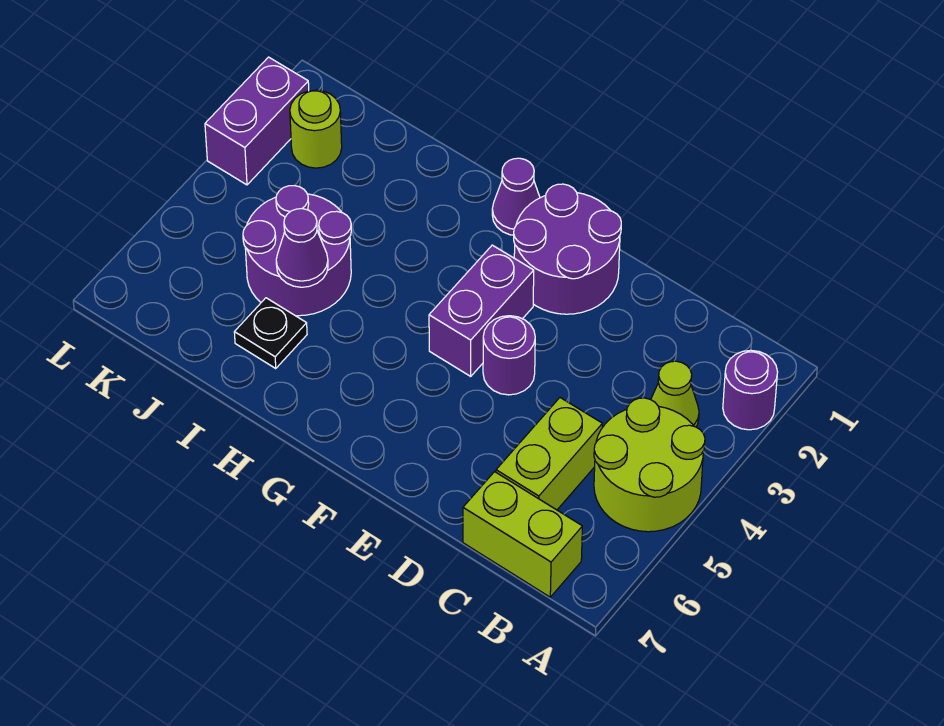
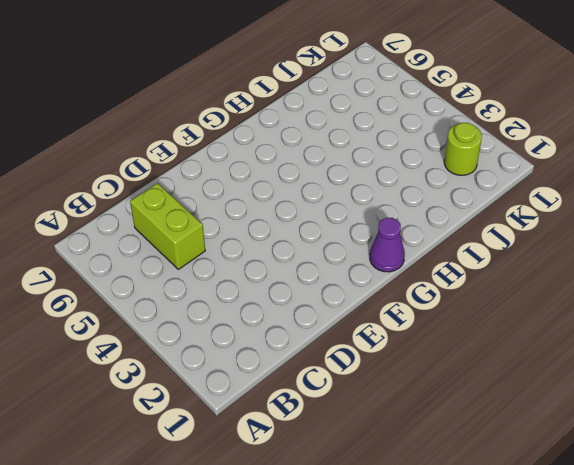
none -> purple round brick A2 level 1
none -> lime round brick A4:B5 level 1
none -> lime cone B3 level 1

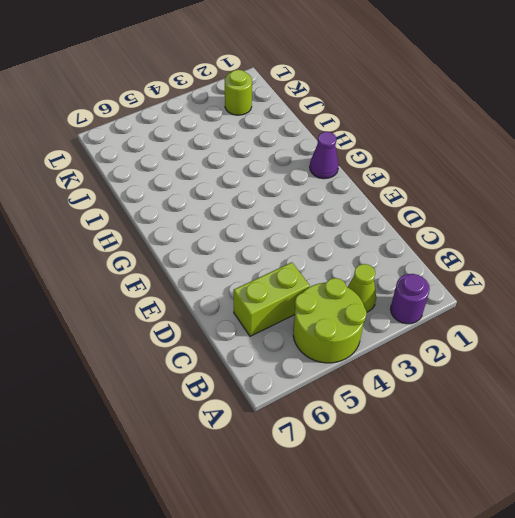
none -> lime brick B7:C7 level 1
none -> purple round brick E1:F2 level 1
none -> purple round brick E4 level 1

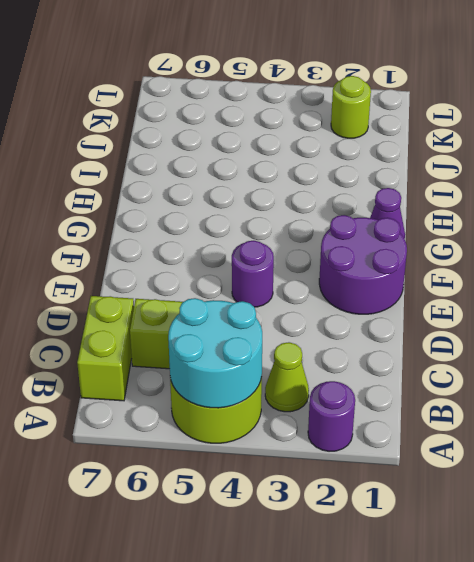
cyan round brick A4:B5 level 2 -> none
none -> purple brick F3:F4 level 1
none -> purple round brick I4:J5 level 1
none -> black plate I6 level 1

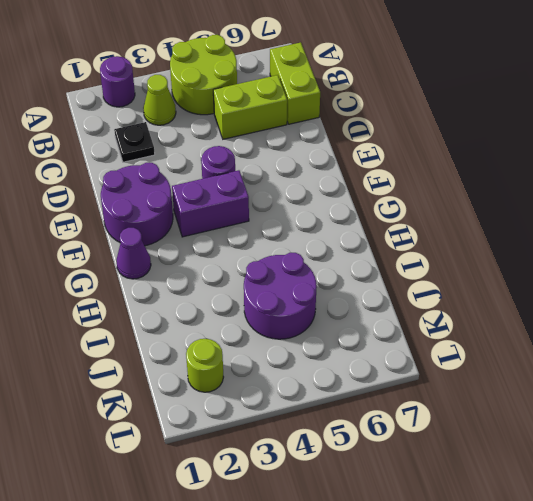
black plate C2 level 1 -> black plate I6 level 1
none -> purple brick L2:L3 level 1
none -> purple cone I5 level 2

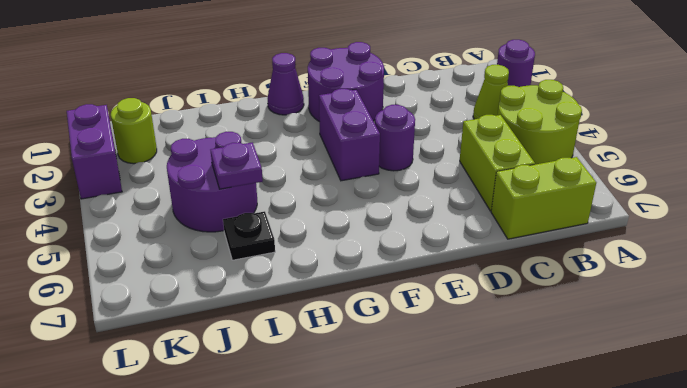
purple plate I5 level 2 -> purple cone I5 level 2

